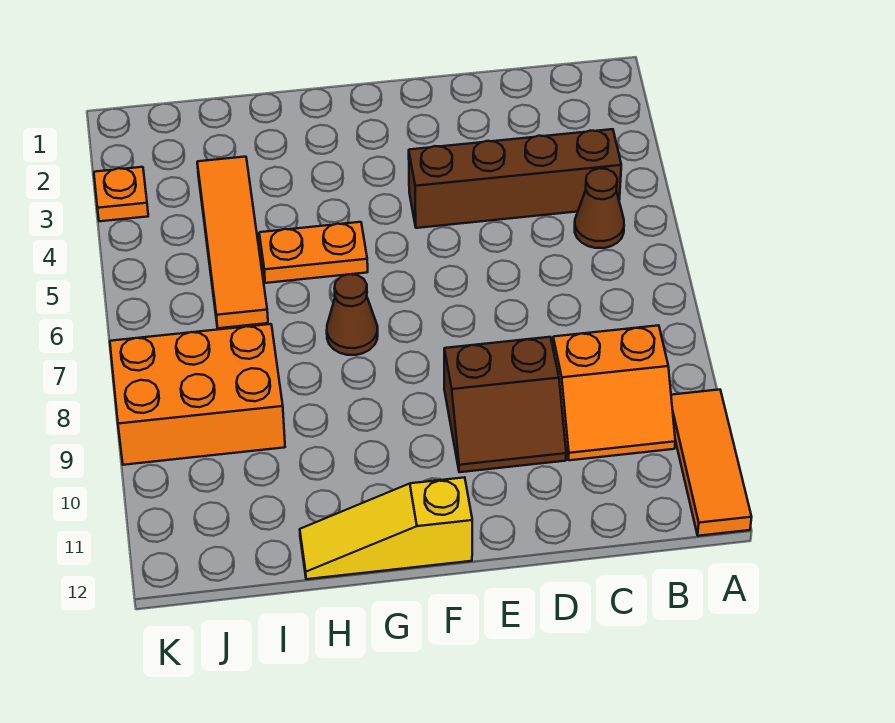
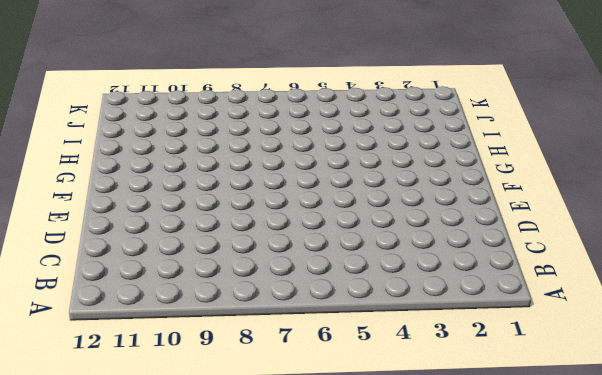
none -> orange tile A10:A12 level 1
none -> brown brick B4:E4 level 1

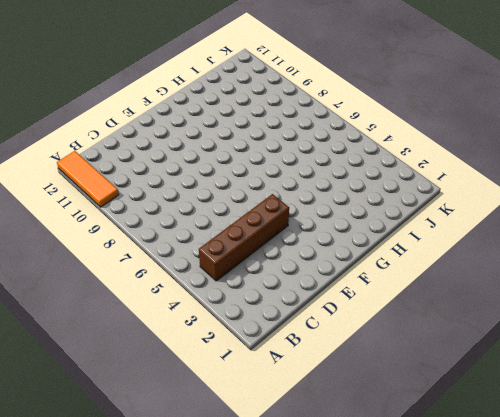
none -> brown cone B5 level 1
none -> orange slope B9:C10 level 1 top 9

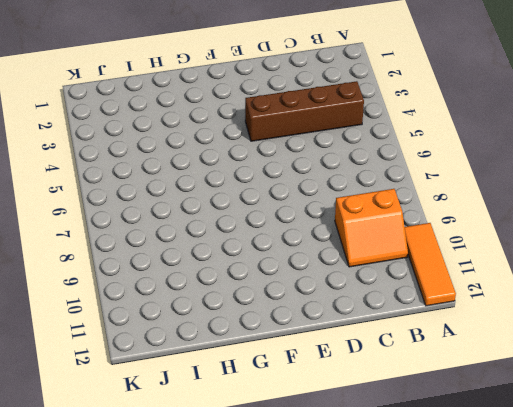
none -> brown cone B5 level 1
none -> brown slope D9:E10 level 1 top 9

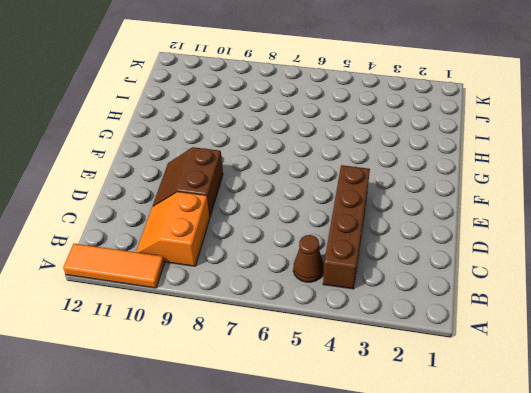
none -> yellow slope F12:H12 level 1 top F
none -> orange plate G5:H5 level 1

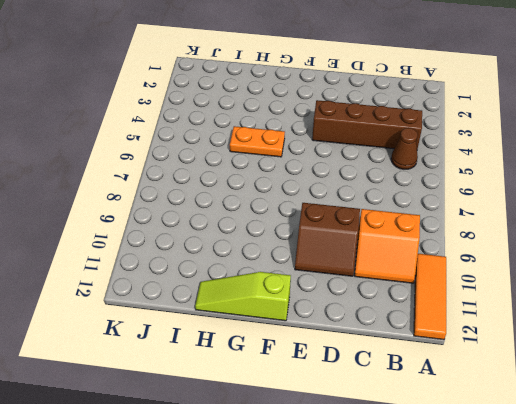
lime slope F12:H12 level 1 top F -> yellow slope F12:H12 level 1 top F
none -> brown cone G7 level 1
none -> orange tile I3:I6 level 1

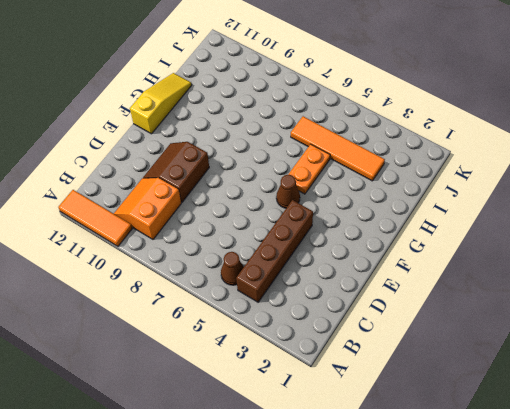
brown cone F5 level 1 -> brown cone G7 level 1
none -> orange brick I8:K9 level 1
none -> orange plate K3 level 1

